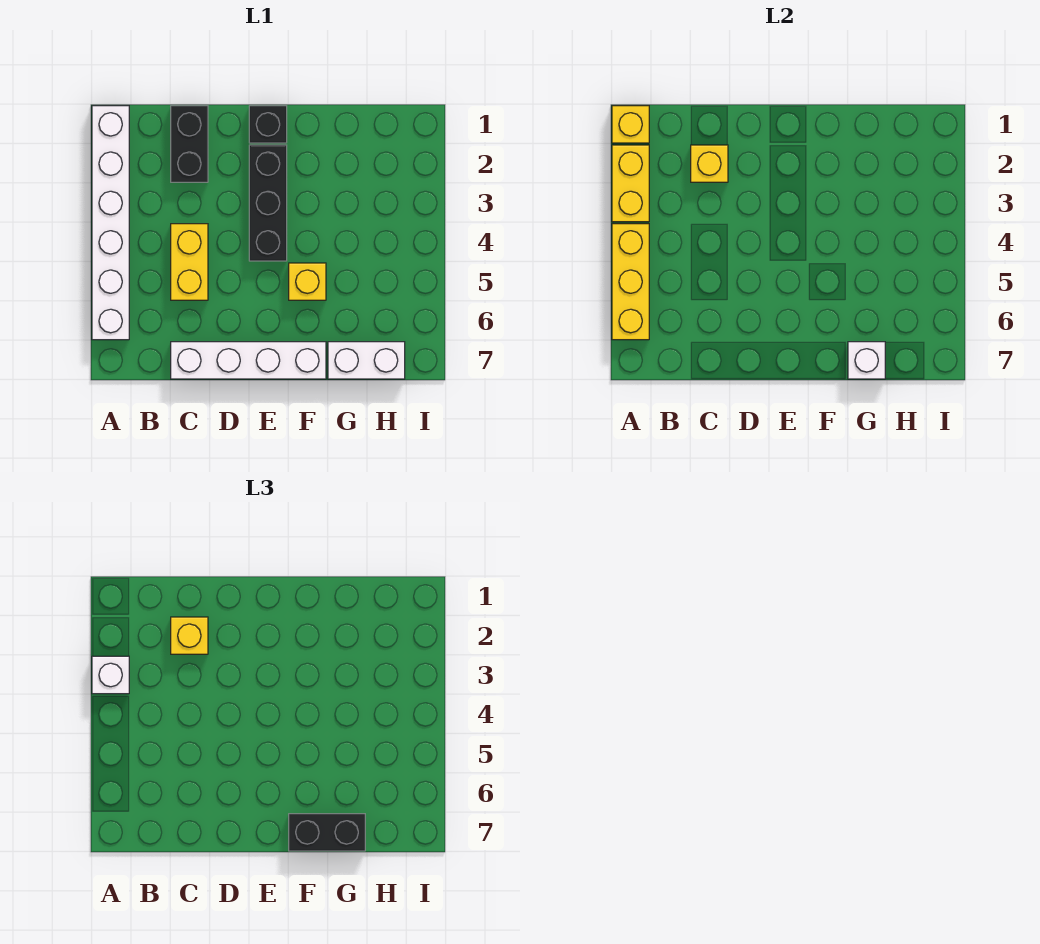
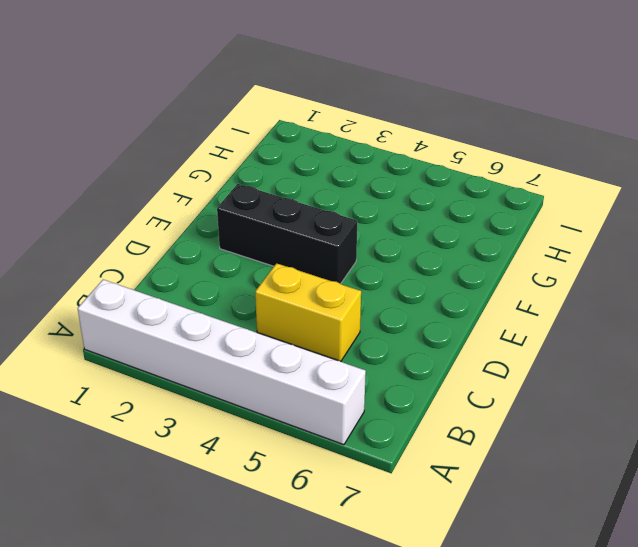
none -> black brick C1:C2 level 1
none -> white brick C7:F7 level 1
none -> black brick E1 level 1

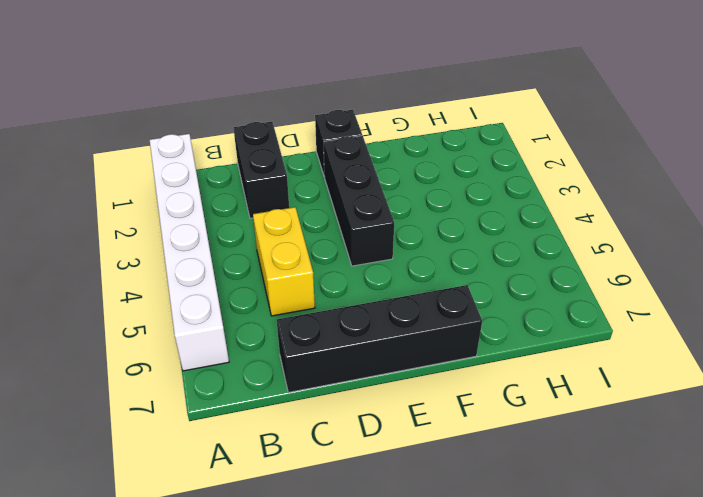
black brick C7:F7 level 1 -> white brick C7:F7 level 1
none -> yellow brick F5 level 1
none -> white brick G7:H7 level 1
none -> yellow brick A1 level 2

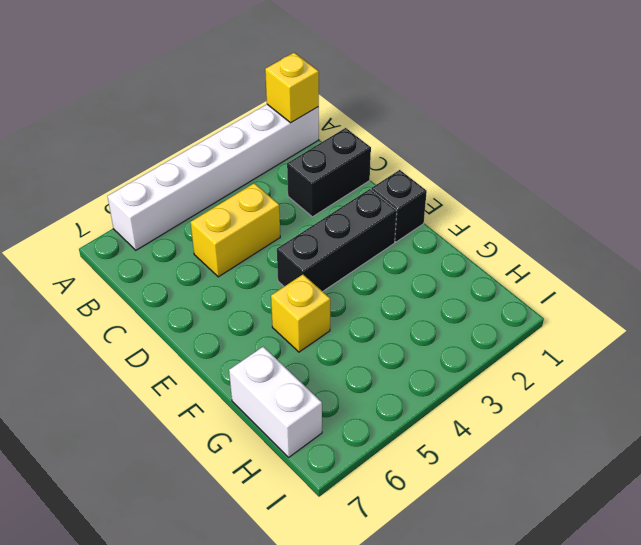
none -> white brick C7:F7 level 1
none -> yellow brick A2:A3 level 2
none -> yellow brick A4:A6 level 2

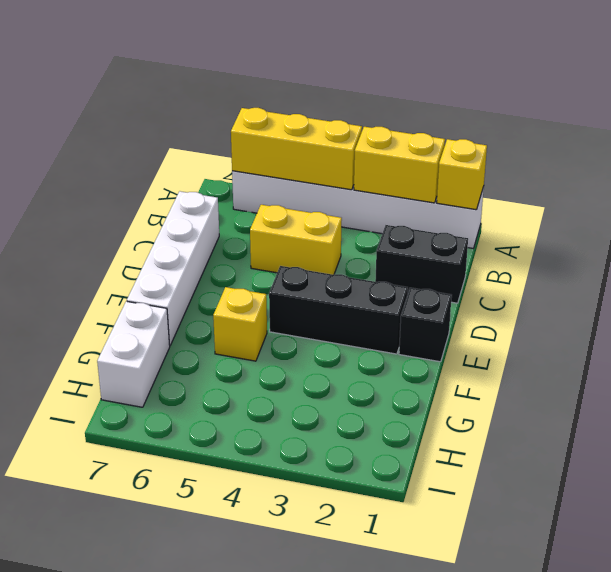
none -> yellow brick C2 level 2
none -> white brick G7 level 2
none -> white brick A3 level 3

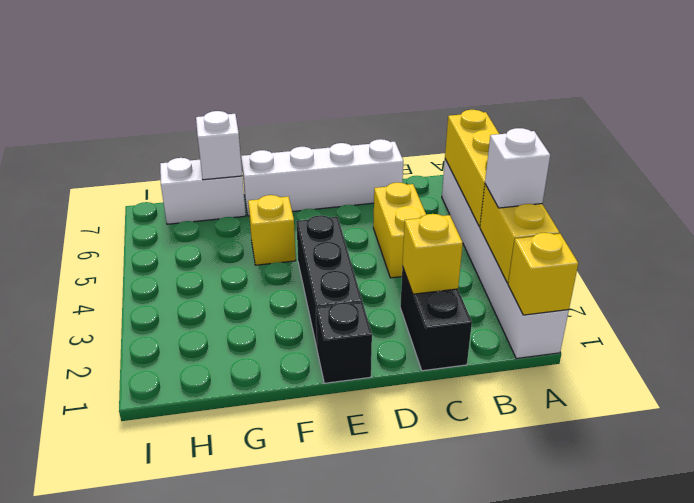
none -> yellow brick C2 level 3
none -> black brick F7:G7 level 3

